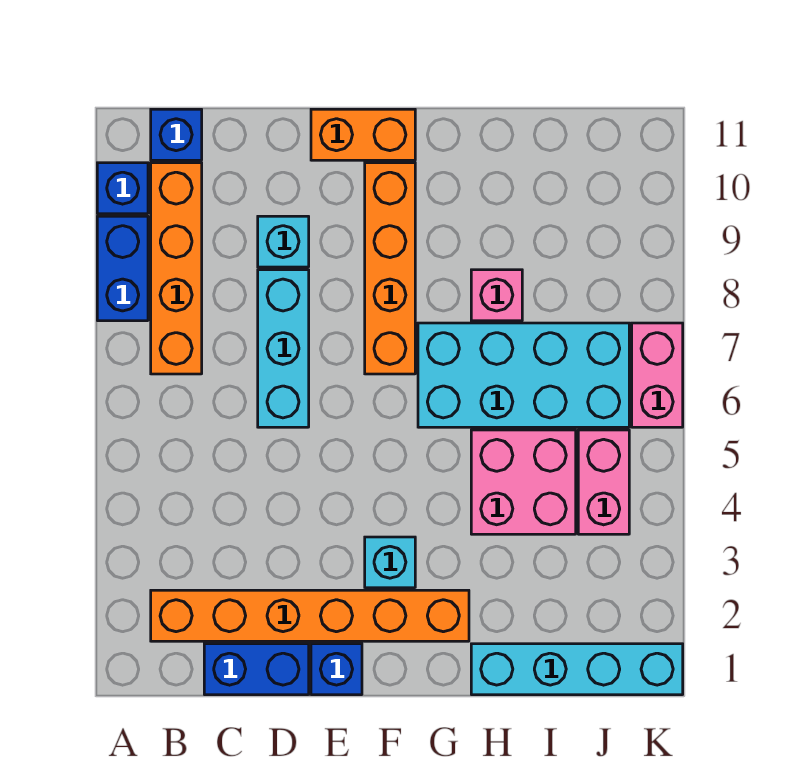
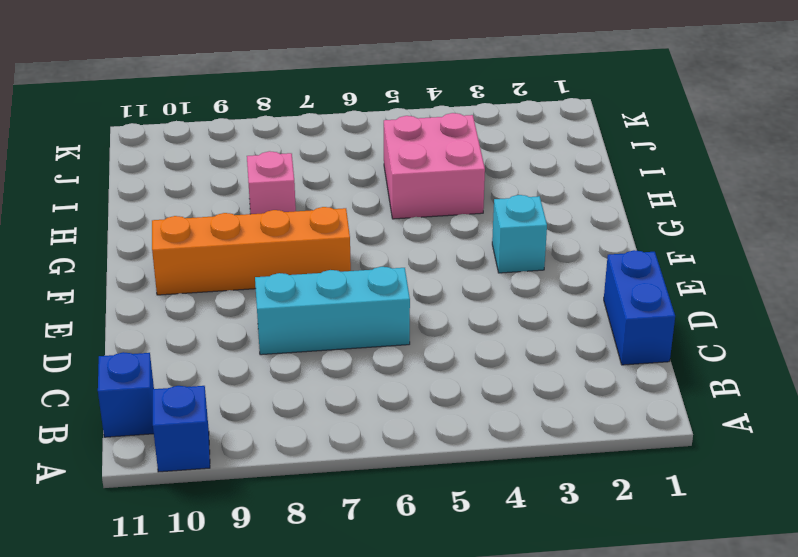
none -> blue brick A8:A9 level 1
none -> orange brick B2:G2 level 1
none -> orange brick B7:B10 level 1

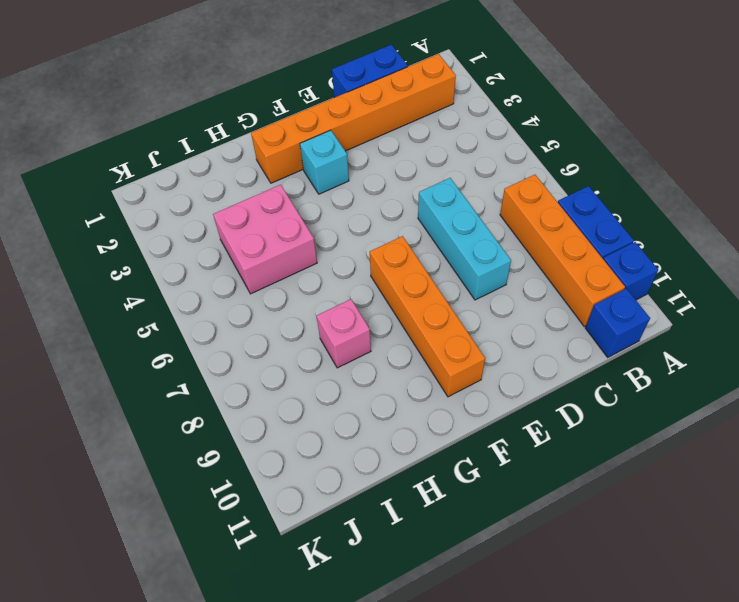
none -> cyan brick D9 level 1
none -> blue brick E1 level 1
none -> orange brick E11:F11 level 1

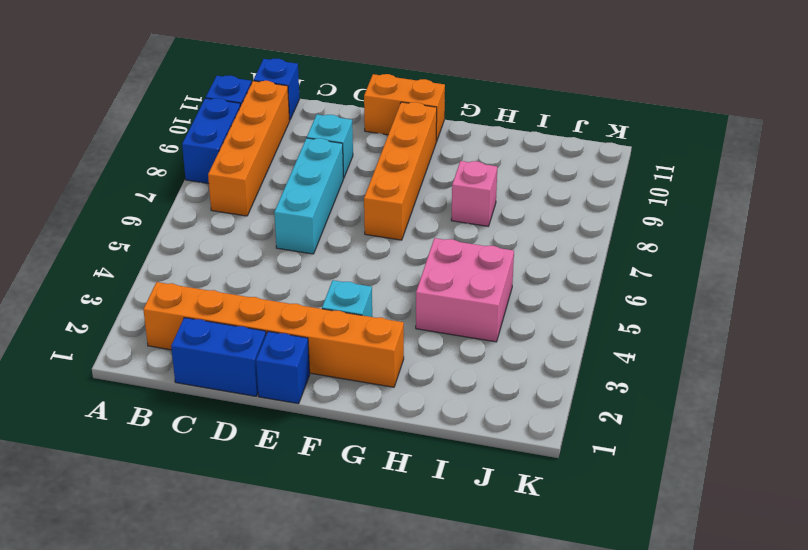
none -> cyan brick G6:J7 level 1
none -> cyan brick H1:K1 level 1
none -> pink brick J4:J5 level 1

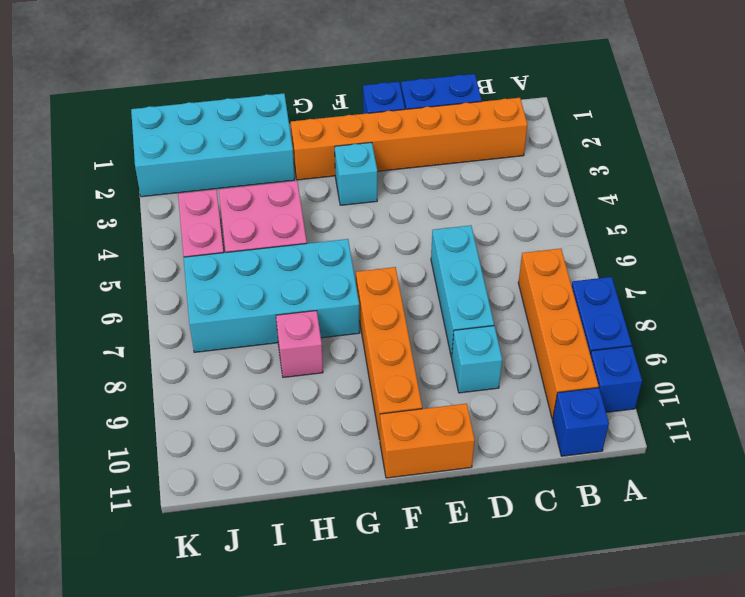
cyan brick H1:K2 level 1 -> cyan brick H1:K1 level 1
none -> pink brick K6:K7 level 1

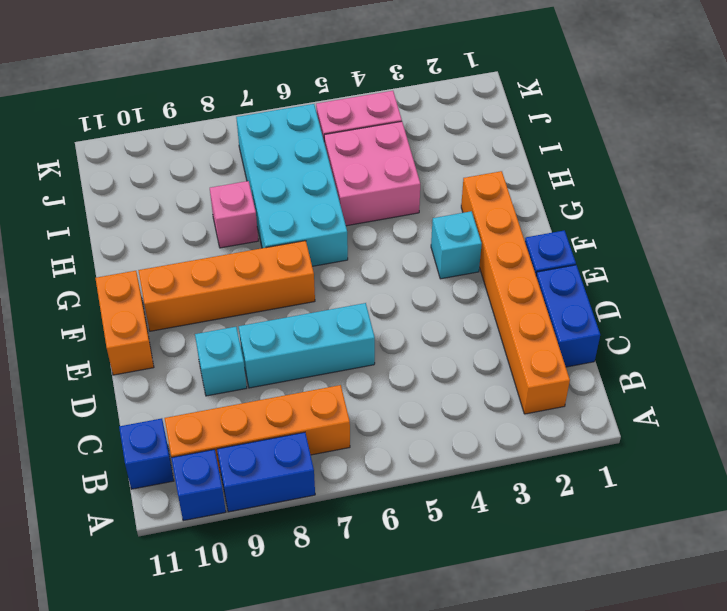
none -> cyan brick H1:K1 level 1
none -> pink brick K6:K7 level 1

